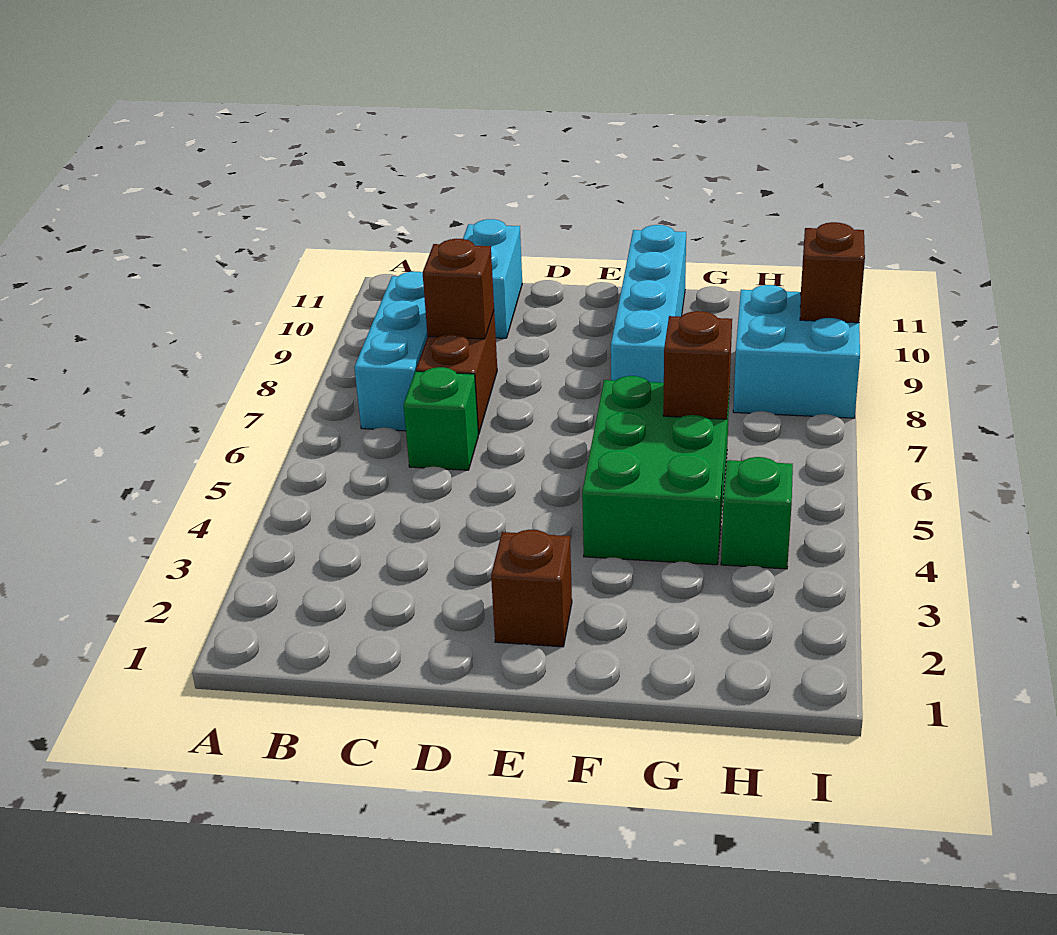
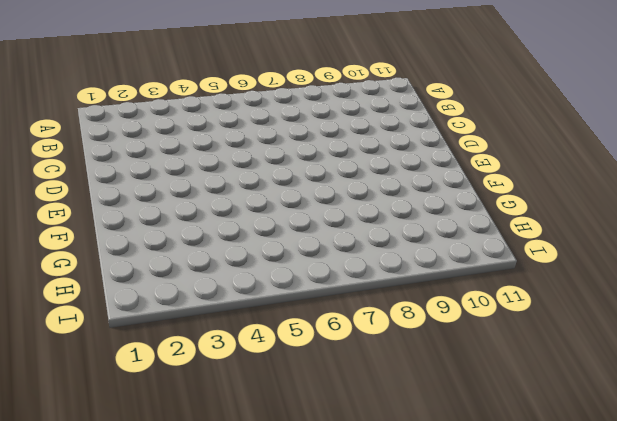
none -> cyan brick B7:B9 level 1
none -> green brick C6 level 1
none -> brown brick C7:C8 level 1

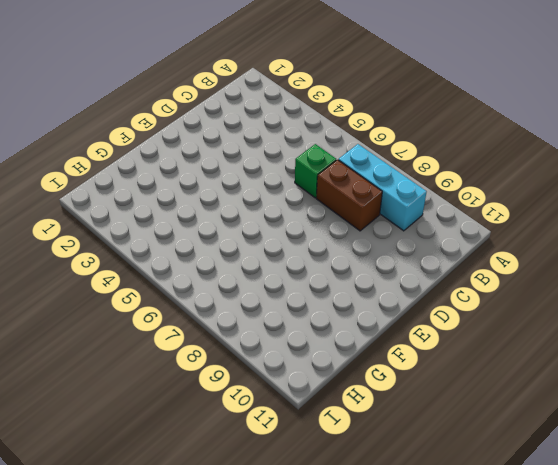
none -> cyan brick C10:C11 level 1
none -> brown brick E2 level 1
none -> green brick F4:G6 level 1

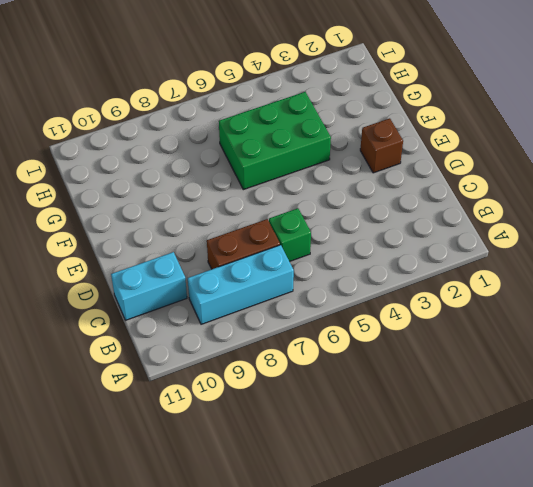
none -> cyan brick F8:F11 level 1
none -> green brick H4 level 1
none -> cyan brick H8:I9 level 1

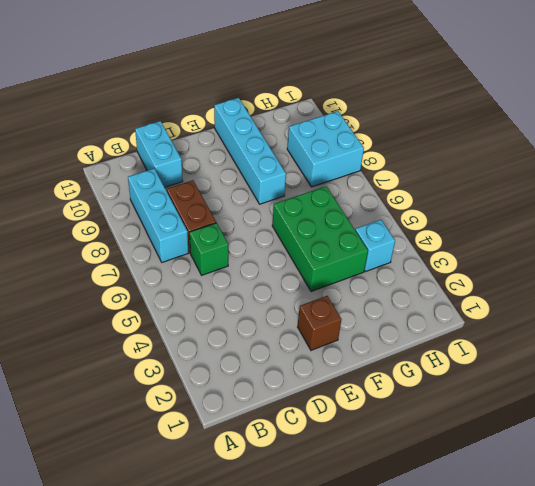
cyan brick H4 level 1 -> green brick H4 level 1
none -> brown brick C8 level 2
none -> brown brick G6 level 2
none -> brown brick I9 level 2

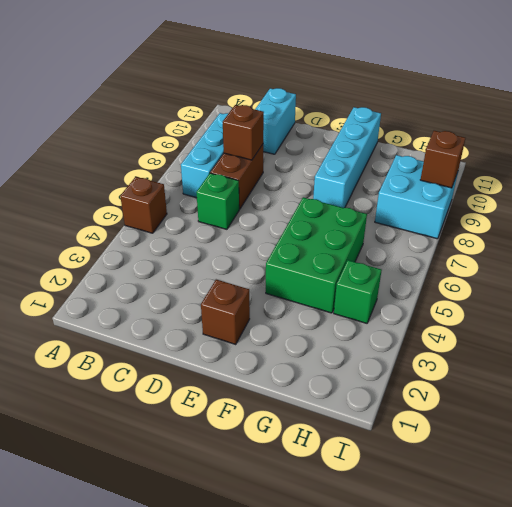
brown brick A5 level 1 -> brown brick G6 level 2

